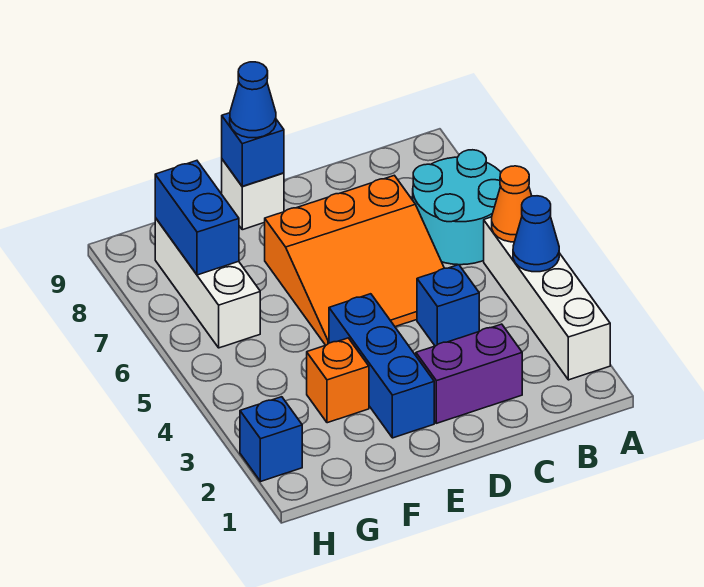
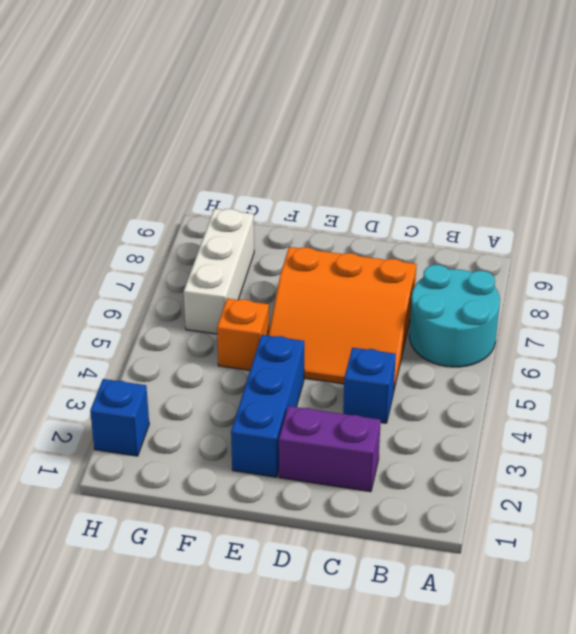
orange brick F5 level 1 -> orange brick F3 level 1
none -> white brick A2:A5 level 1
none -> white brick E9 level 1
none -> blue cone A4 level 2

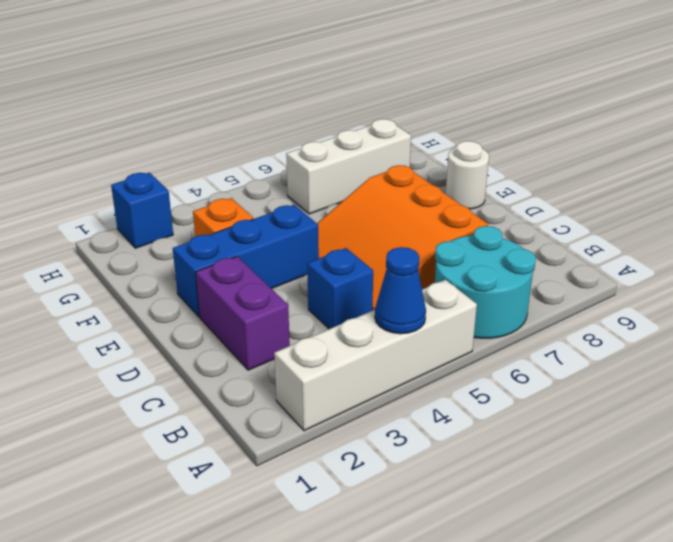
white round brick E9 level 1 -> white brick E9 level 1
none -> orange cone A5 level 2
none -> blue brick E9 level 2
none -> blue brick G7:G8 level 2

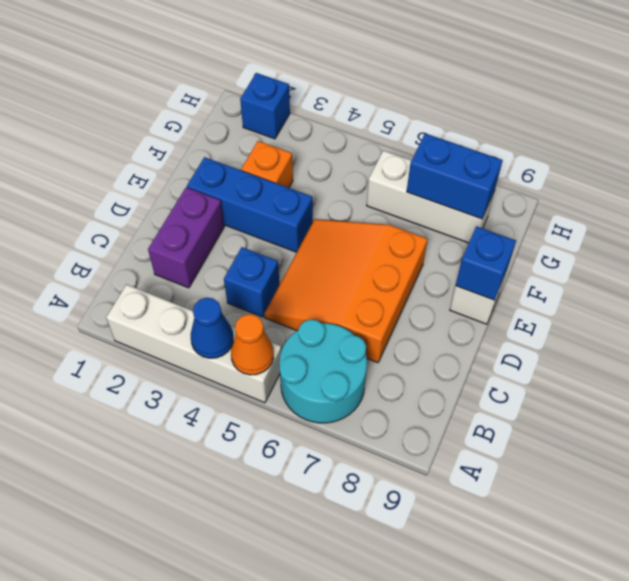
none -> blue cone E9 level 3

